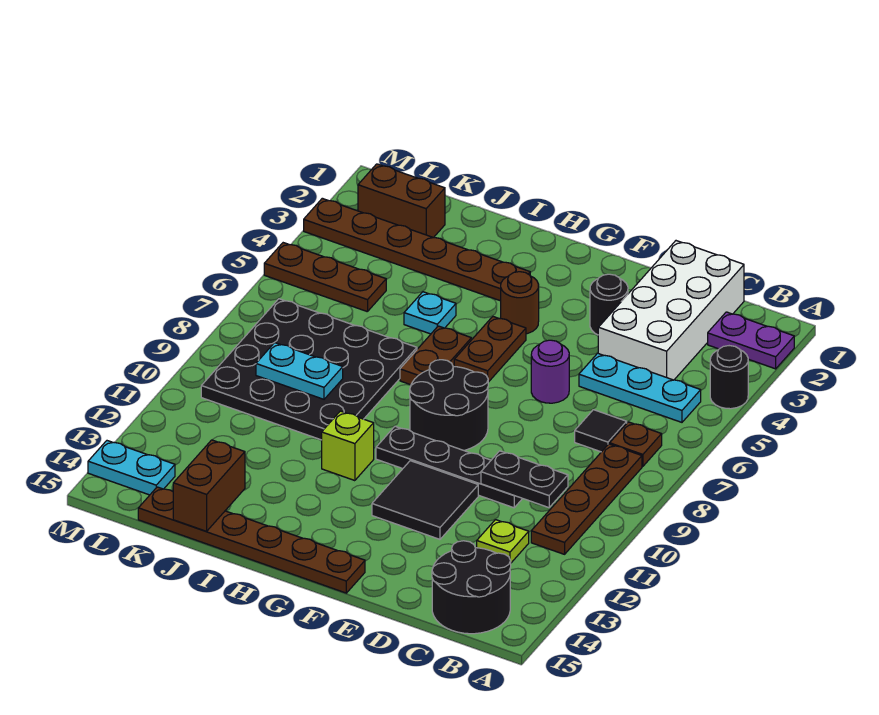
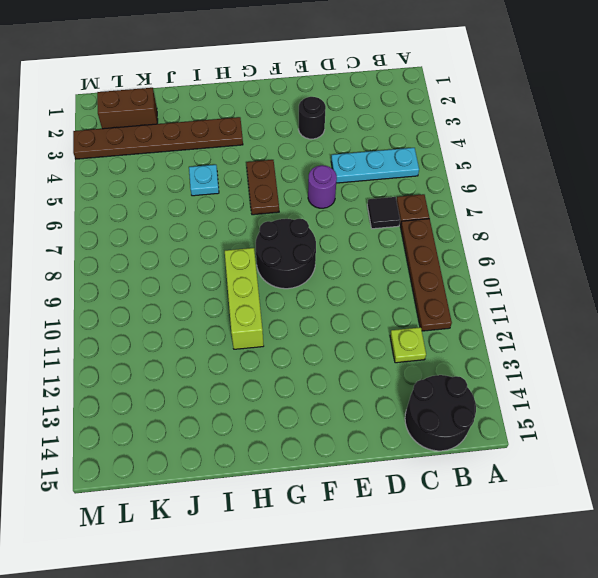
lime brick H9:H11 level 1 -> lime brick H11 level 1
none -> purple plate A2:B2 level 1
none -> black round brick A4 level 1
none -> white brick C1:D4 level 1

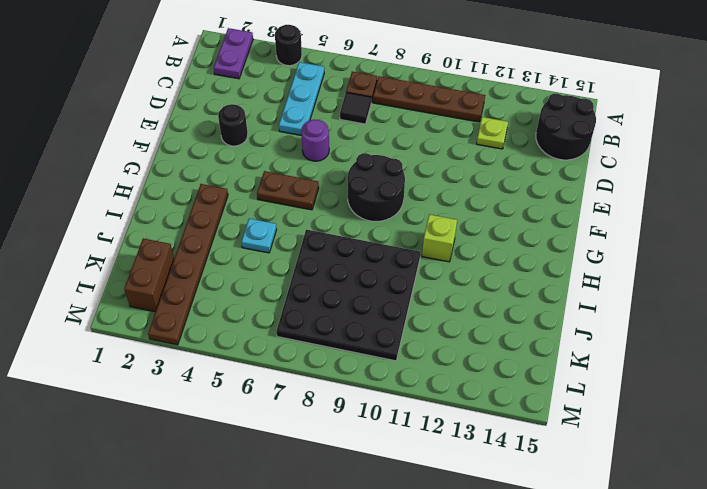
none -> white brick C1:D4 level 1
none -> black plate D10:G10 level 1
none -> black tile E11:F12 level 1

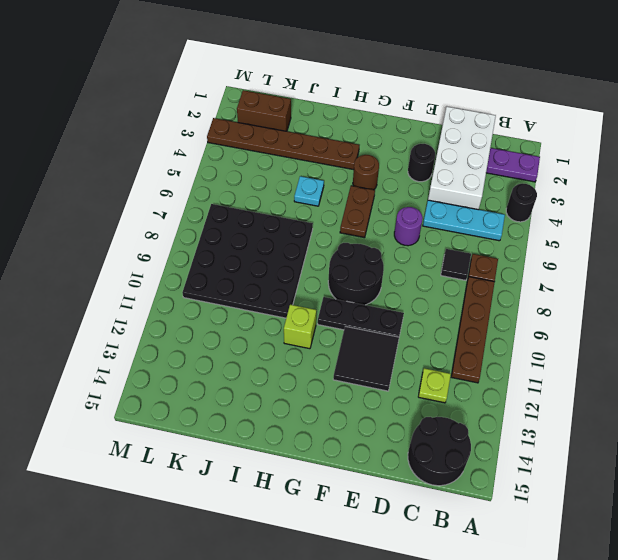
black plate E10:G10 level 1 -> black plate D10:G10 level 1
none -> brown plate F15:K15 level 1
none -> brown plate H6:H7 level 1
none -> brown plate K5:M5 level 1

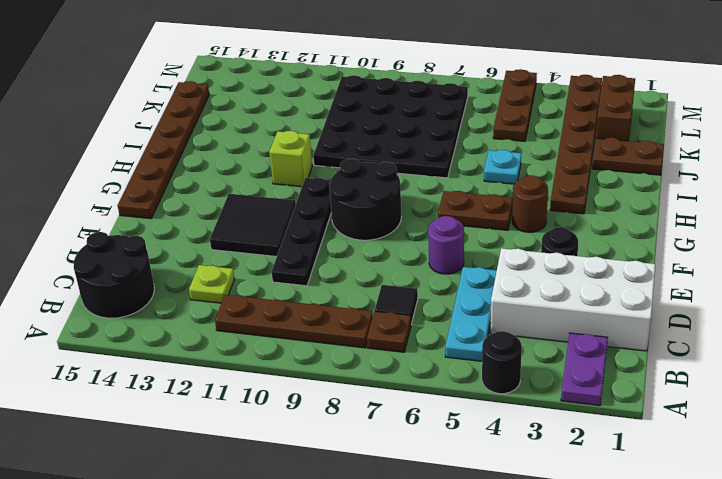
brown plate J1:J2 level 1 -> brown plate H6:H7 level 1
none -> cyan plate L14:M14 level 1
none -> black plate C10:D10 level 2
none -> cyan plate J9:K9 level 2

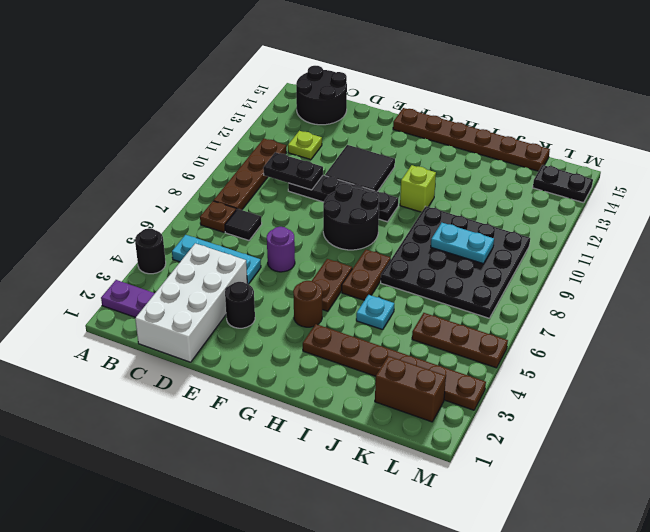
black plate L14:M14 level 1 -> cyan plate L14:M14 level 1
none -> brown brick J14:J15 level 2

